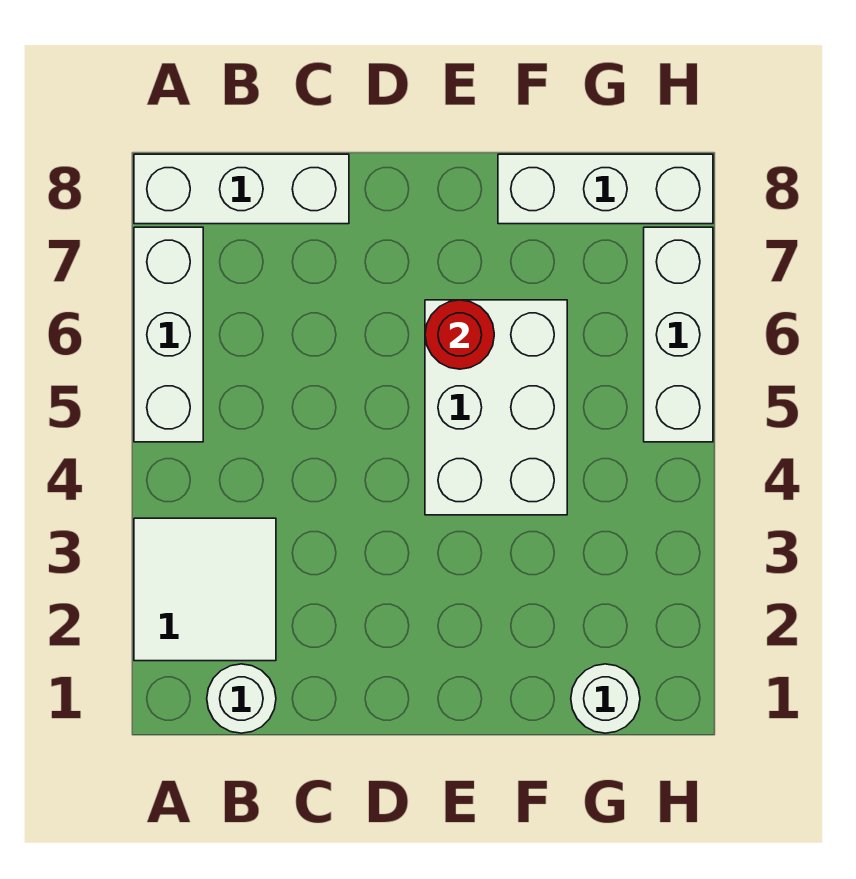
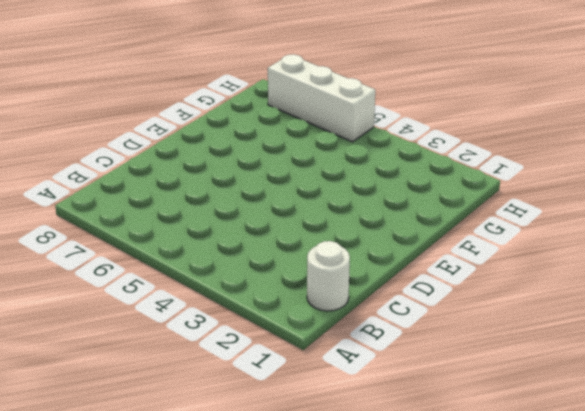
none -> white tile A2:B3 level 1
none -> white brick A5:A7 level 1

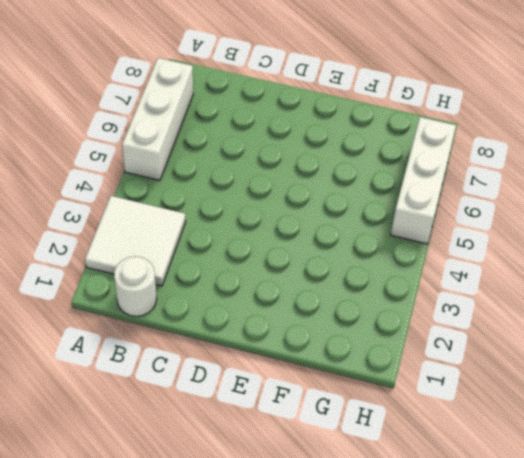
none -> white brick A8:C8 level 1
none -> white brick E4:F6 level 1

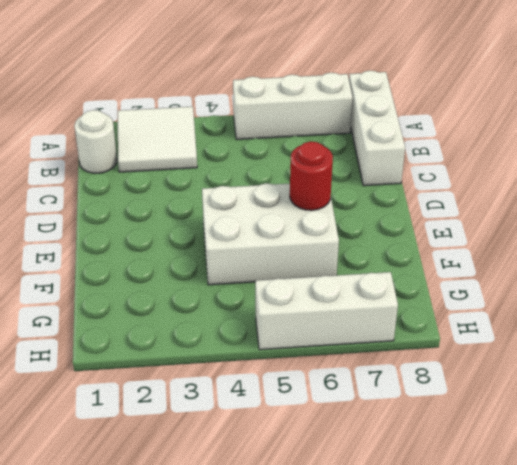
none -> white brick F8:H8 level 1
none -> white round brick G1 level 1

